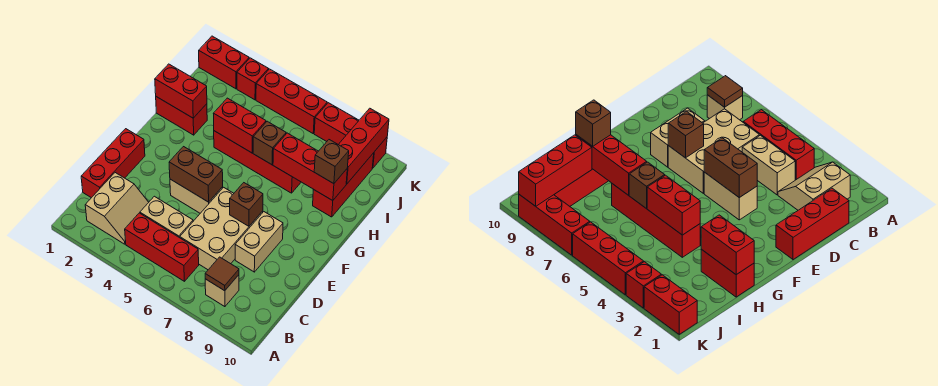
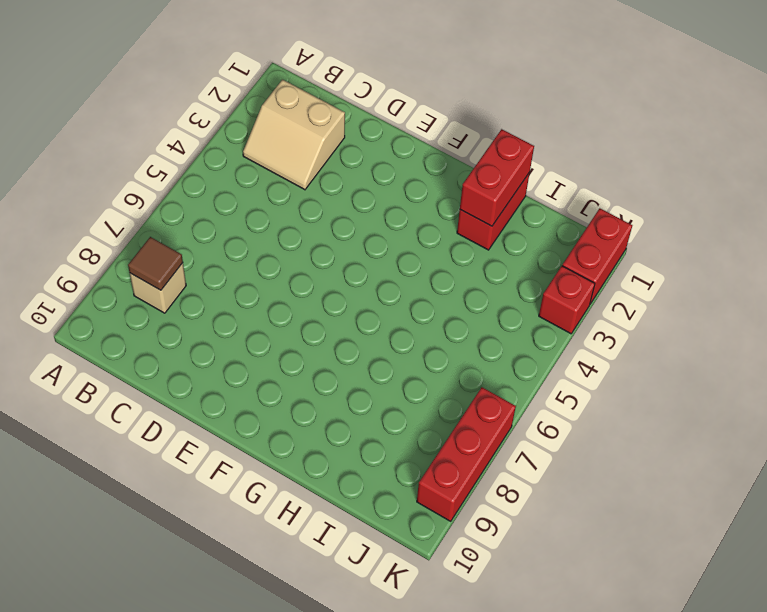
none -> red brick B4:B6 level 1
none -> red brick C1:E1 level 1
none -> tan brick C4:C5 level 1

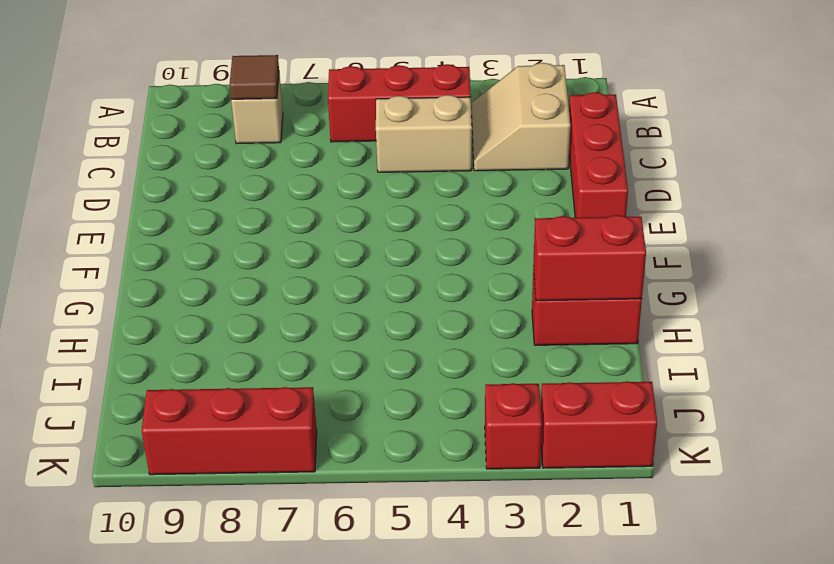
none -> tan brick C6:E7 level 1
none -> tan brick D8:E8 level 1
none -> tan brick E4:E5 level 1

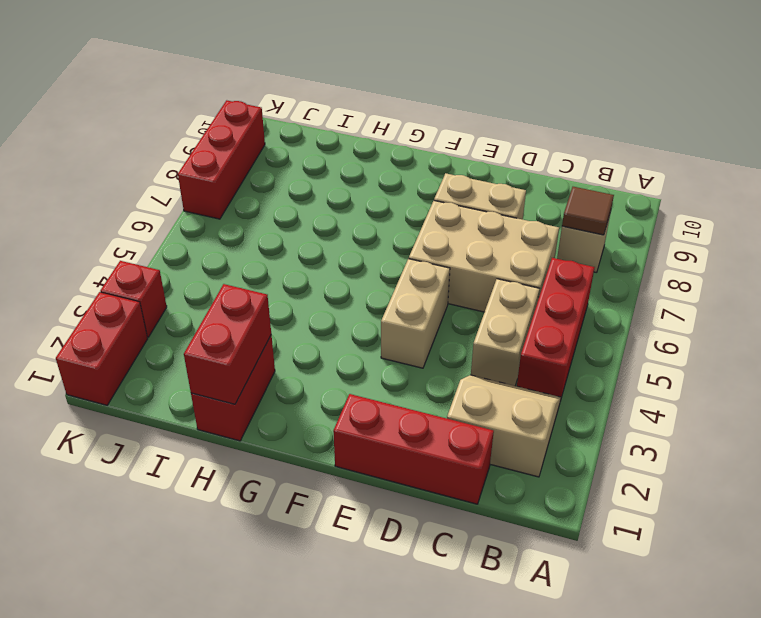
none -> red brick H4:H7 level 1
none -> red brick H9:J9 level 1
none -> red brick K4:K6 level 1

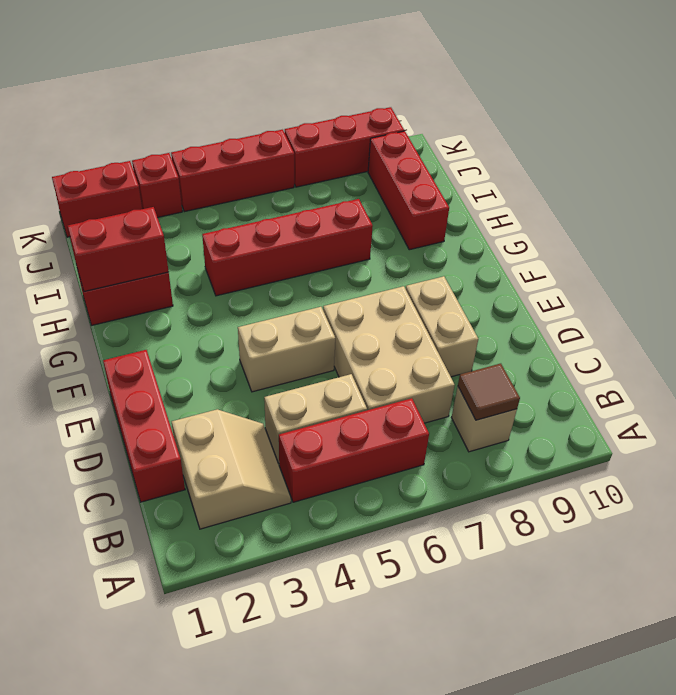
none -> brown brick E4:E5 level 2
none -> brown brick E7 level 2
none -> red brick H4:H5 level 2

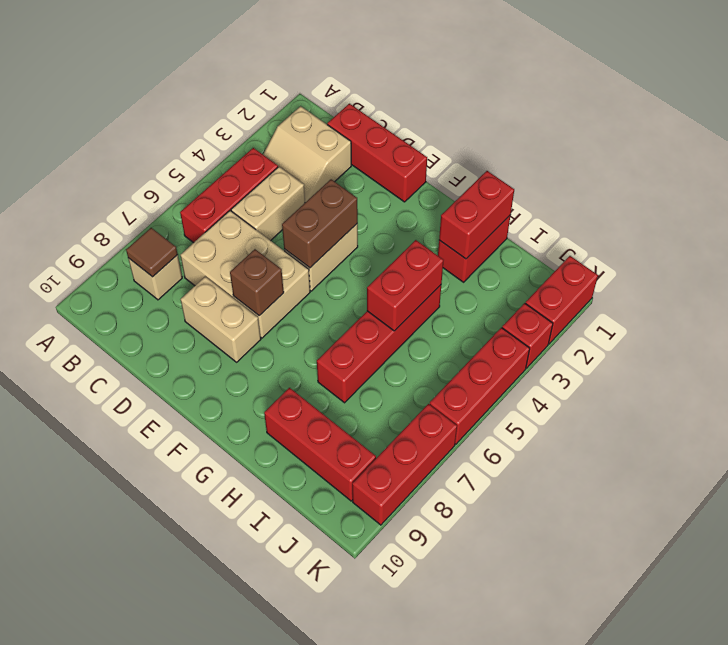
none -> brown brick H6 level 2
none -> red brick H7:H9 level 2
none -> red brick I9:K9 level 2

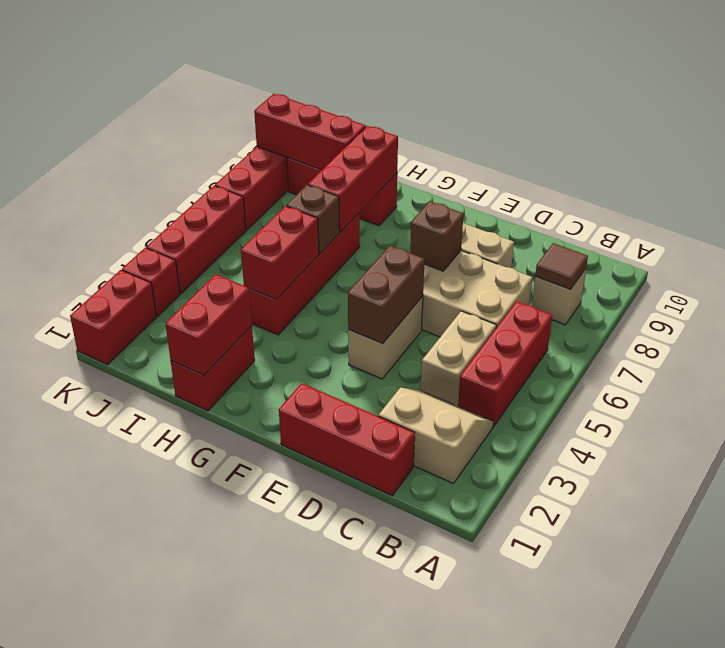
none -> brown brick H9 level 3

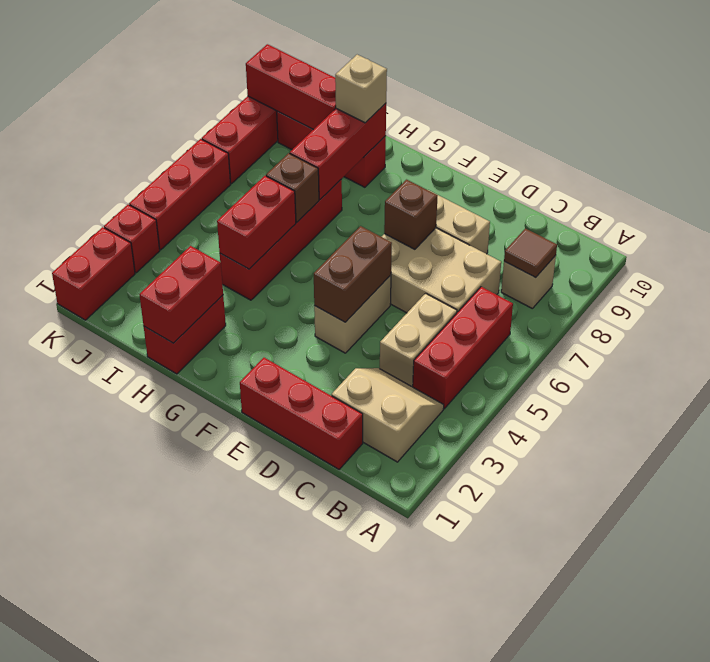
tan brick H9 level 3 -> brown brick H9 level 3

